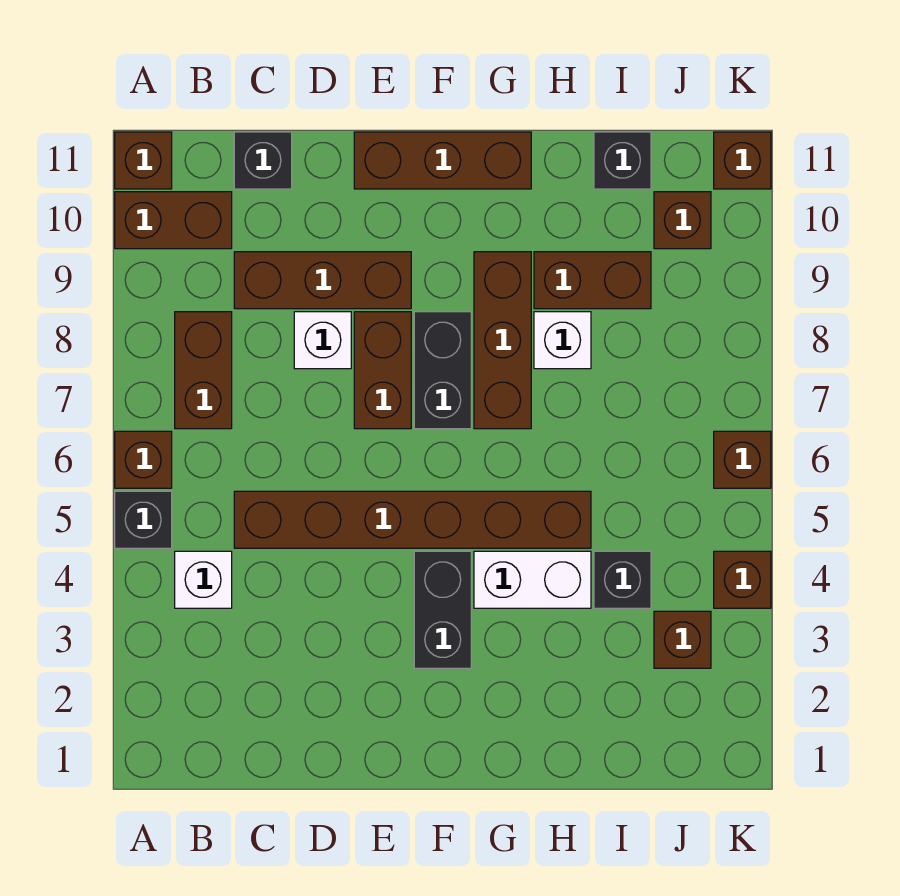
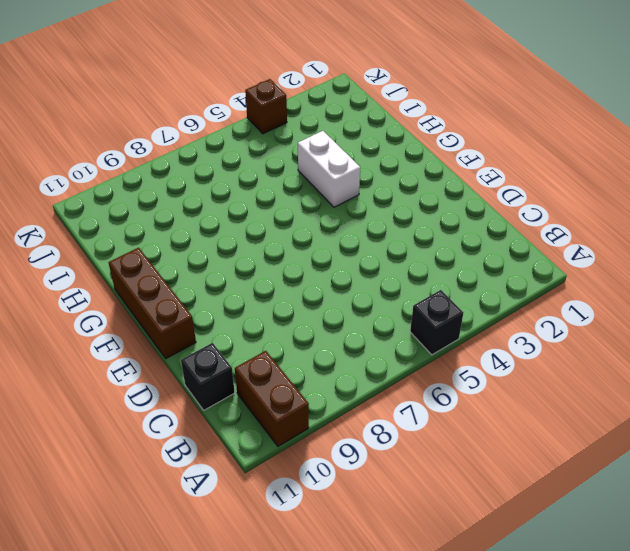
none -> brown brick A6 level 1
none -> brown brick A11 level 1
none -> white brick B4 level 1

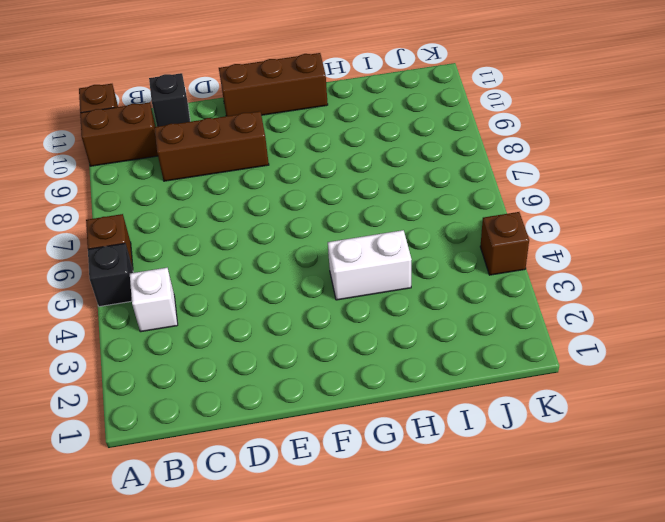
none -> brown brick B7:B8 level 1
none -> brown brick C5:H5 level 1
none -> white brick D8 level 1

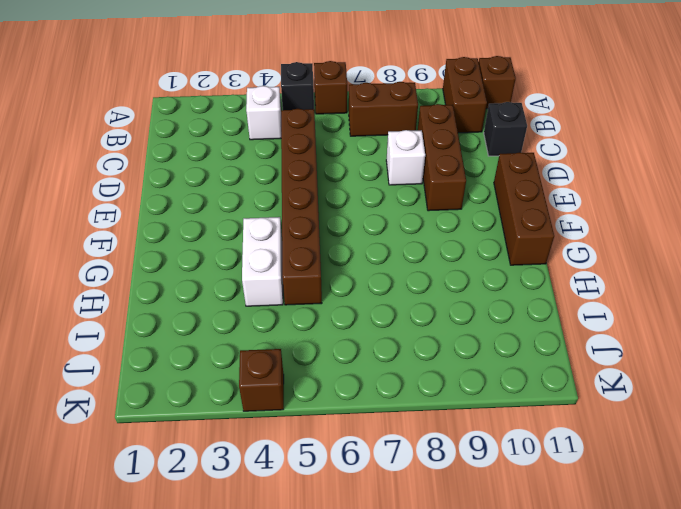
none -> brown brick E7:E8 level 1
none -> black brick F3:F4 level 1
none -> black brick F7:F8 level 1

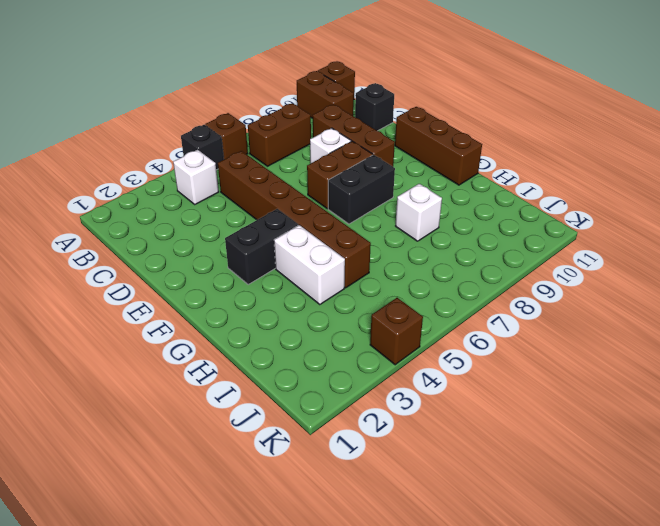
none -> brown brick G7:G9 level 1
none -> brown brick H9:I9 level 1
none -> black brick I4 level 1

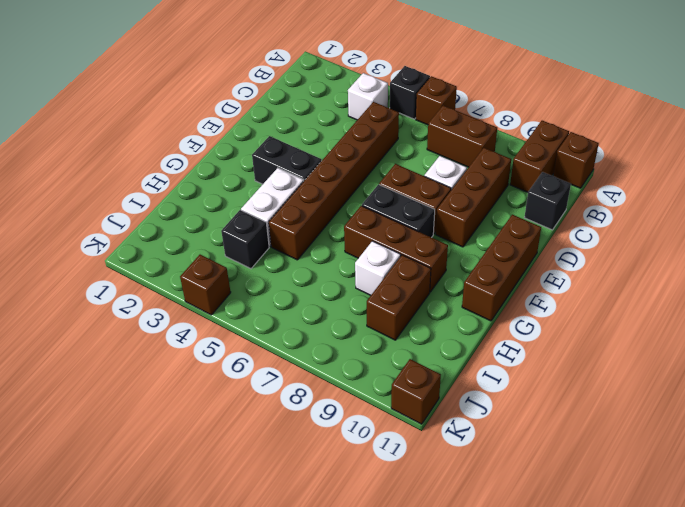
none -> black brick I11 level 1
none -> brown brick J3 level 1
none -> brown brick J10 level 1

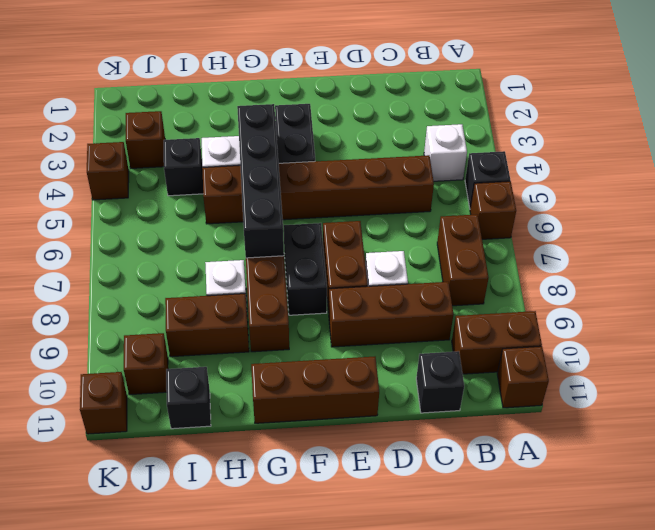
black brick G4:G7 level 2 -> none
none -> brown brick K6 level 1

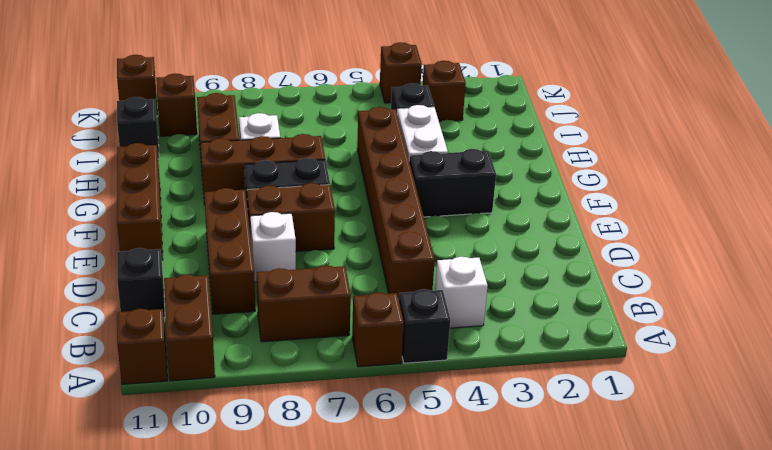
none -> brown brick K6 level 1

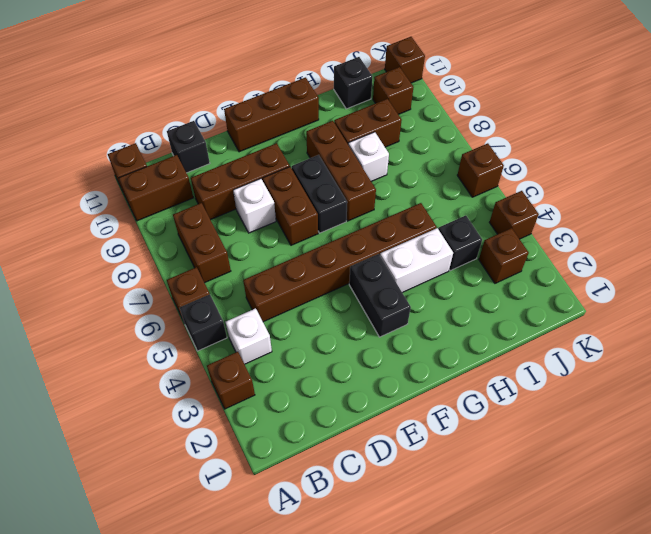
brown brick A3 level 1 -> none

